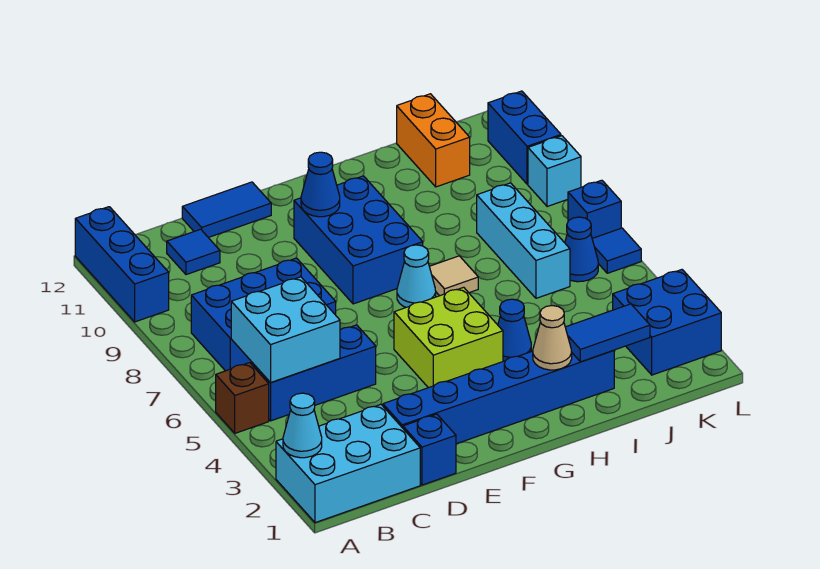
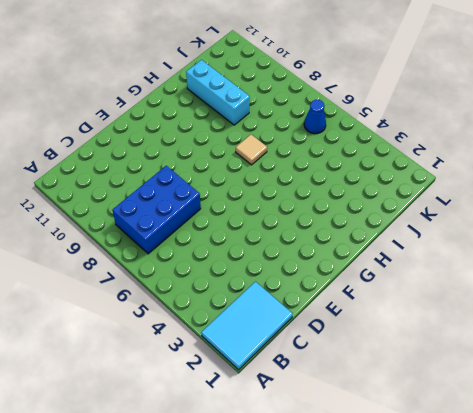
cyan tile A1:C2 level 1 -> cyan brick A1:C2 level 1
cyan brick I9:I11 level 1 -> cyan brick J6:J8 level 1
none -> brown brick A5 level 1
none -> blue brick A10:A12 level 1
none -> blue brick B5:D5 level 1

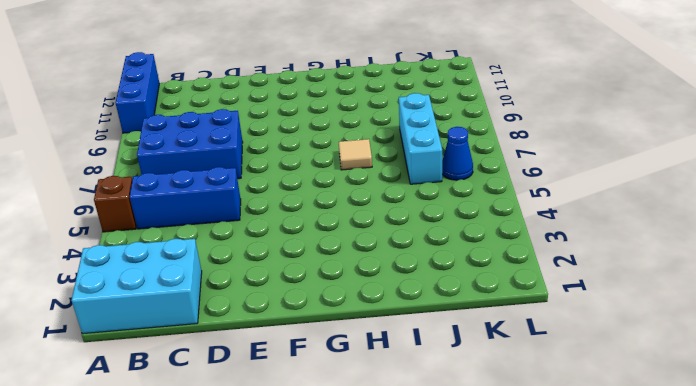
none -> blue tile C11 level 1
none -> blue brick D1 level 1
none -> blue brick D2:I2 level 1

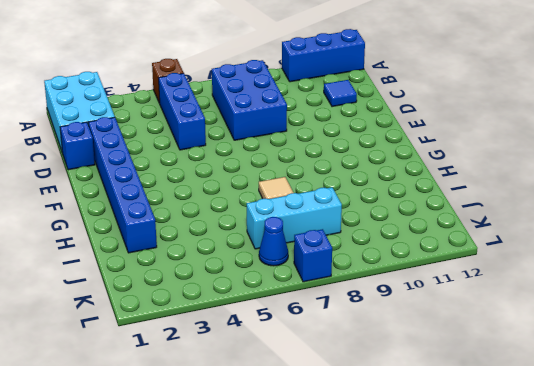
none -> blue tile D12:E12 level 1
none -> lime brick F4:G5 level 1
none -> blue brick F8:G10 level 1

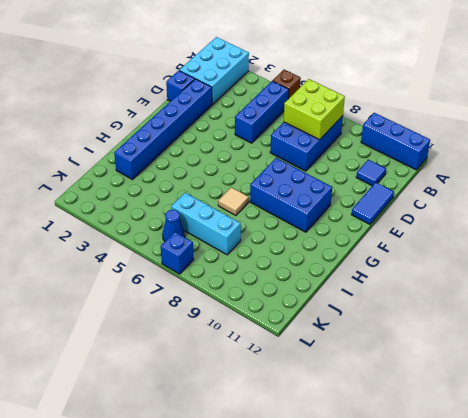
lime brick B7:C8 level 2 -> lime brick F4:G5 level 1
none -> cyan cone G7 level 1
none -> blue cone H4 level 1
none -> orange brick J11:J12 level 1

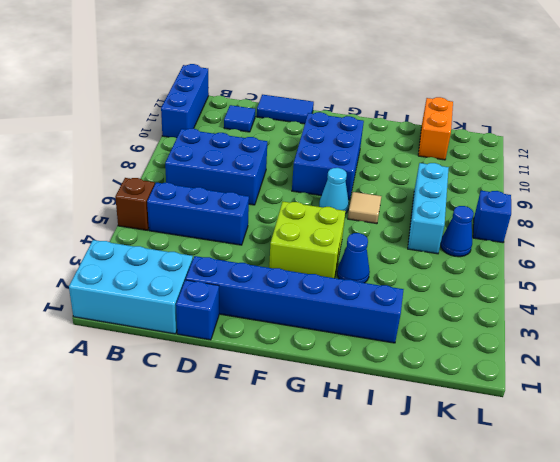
none -> blue brick K2:L3 level 1
none -> blue tile L6 level 1
none -> cyan brick L9 level 1

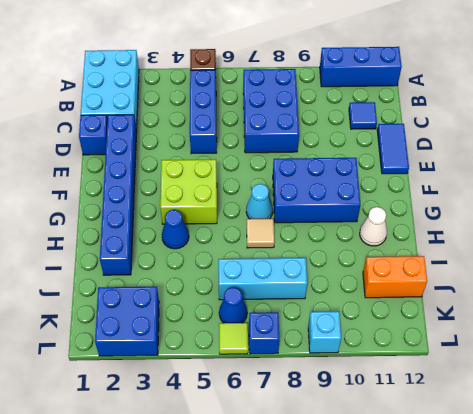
white cone H11 level 1 -> none
lime tile L6 level 1 -> blue tile L6 level 1
none -> blue brick L10:L11 level 1
none -> cyan cone A2 level 2
none -> cyan brick B5:C6 level 2

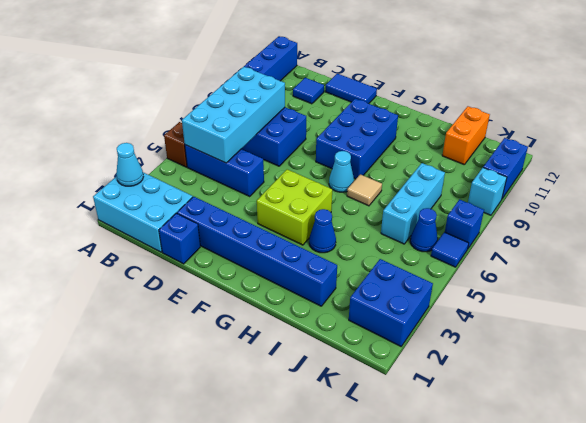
cyan brick B5:C8 level 2 -> cyan brick B5:C6 level 2
none -> blue cone F10 level 2
none -> tan cone H2 level 2
none -> blue tile I2:J2 level 2

